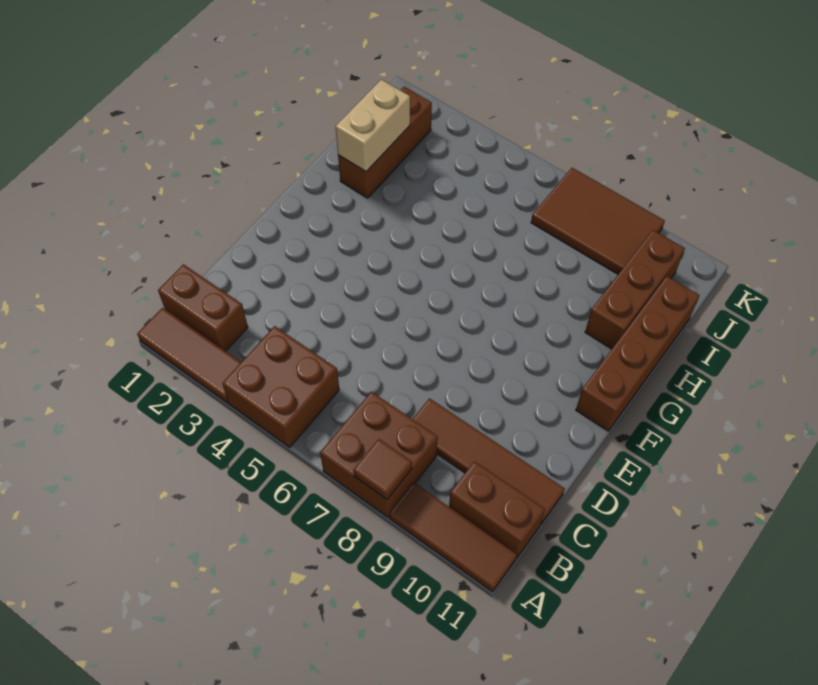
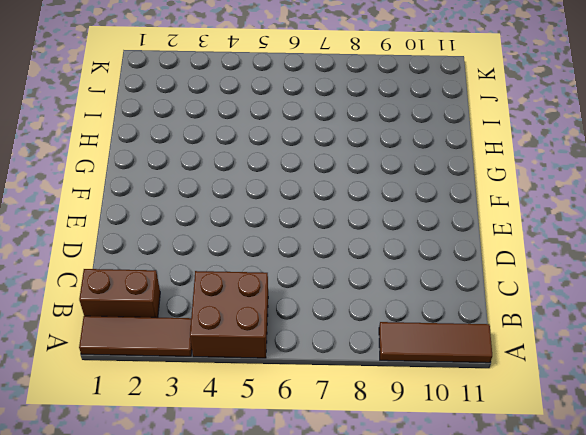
none -> brown brick A7:B8 level 1
none -> brown brick B10:B11 level 1
none -> brown tile C8:C11 level 1

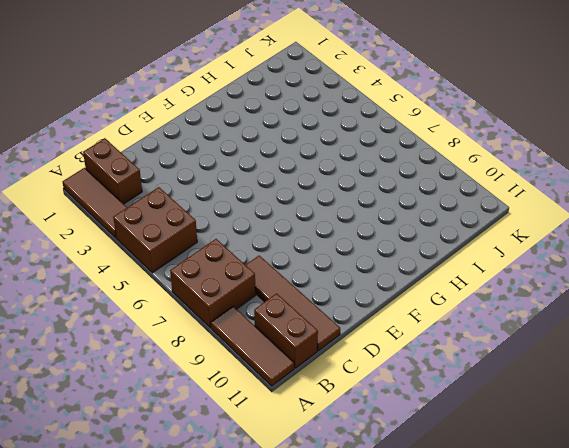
none -> brown brick F11:I11 level 1
none -> brown brick H2:J2 level 1
none -> brown brick H10:J10 level 1

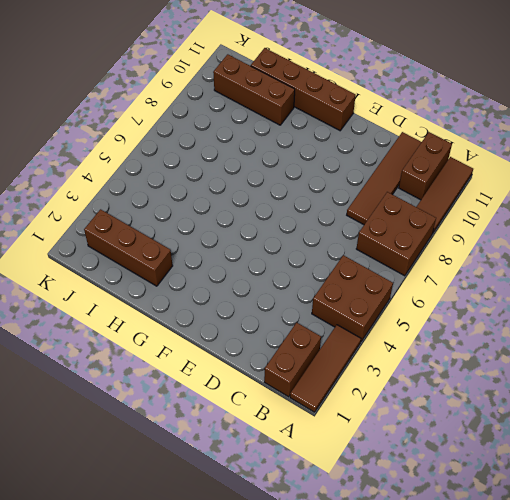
none -> brown tile J7:K9 level 1
none -> brown tile A8 level 2
none -> tan brick H2:I2 level 2

